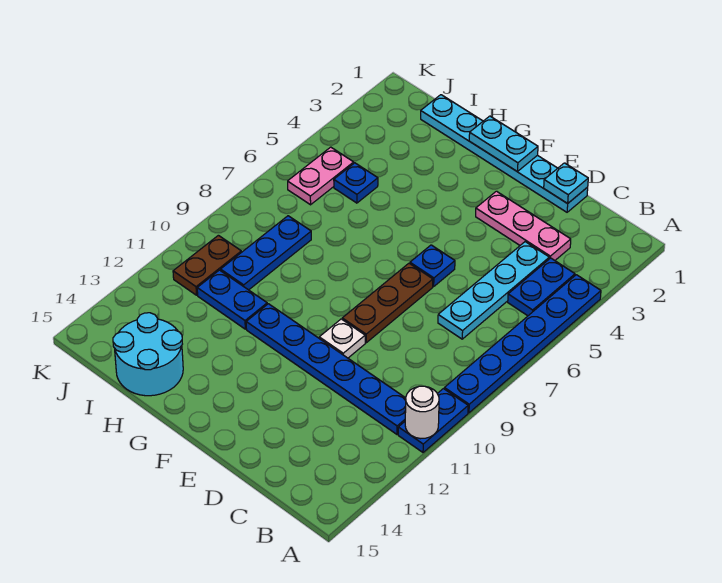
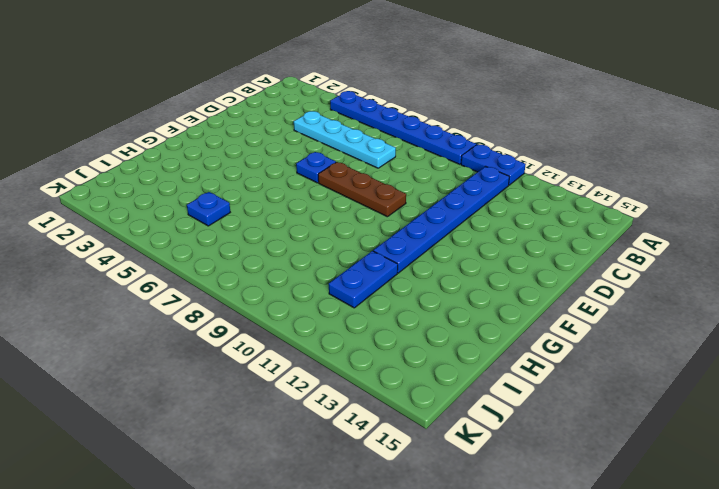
none -> blue plate B4:B5 level 1
none -> pink plate C3:E3 level 1
none -> cyan plate D1:I1 level 1

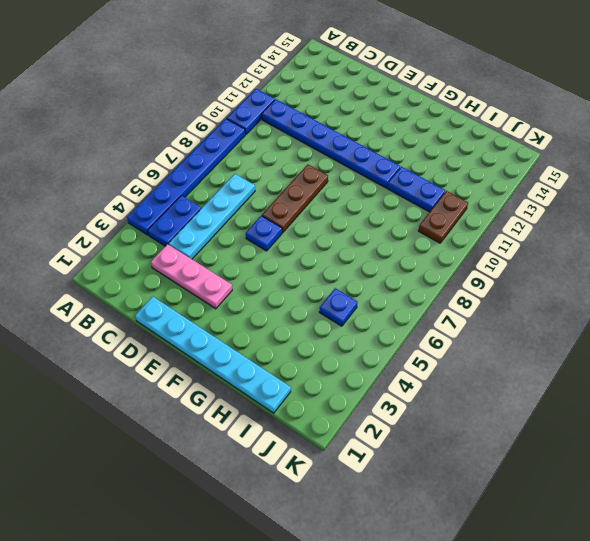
none -> white plate E10 level 1
none -> cyan round brick H14:I15 level 1
none -> blue plate I8:I10 level 1

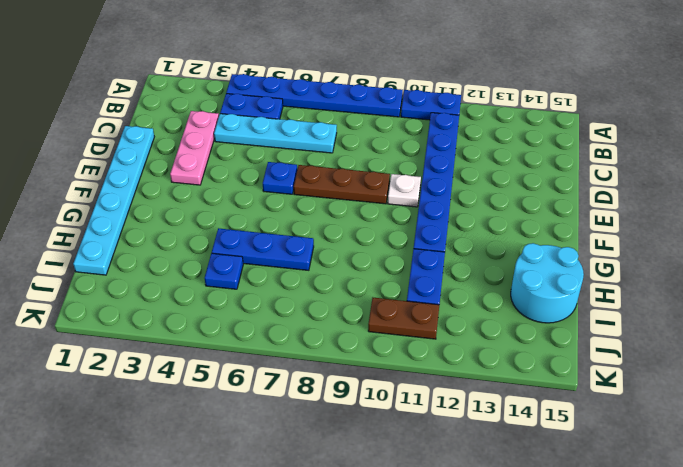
blue plate H5:H7 level 1 -> blue plate I8:I10 level 1
none -> pink plate J5:J6 level 1
none -> white round brick A11 level 2
none -> cyan plate D1 level 2

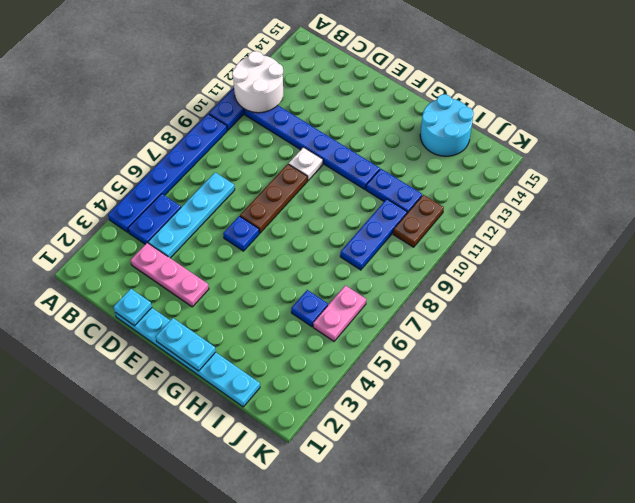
white round brick A11:B12 level 2 -> white round brick A11 level 2

